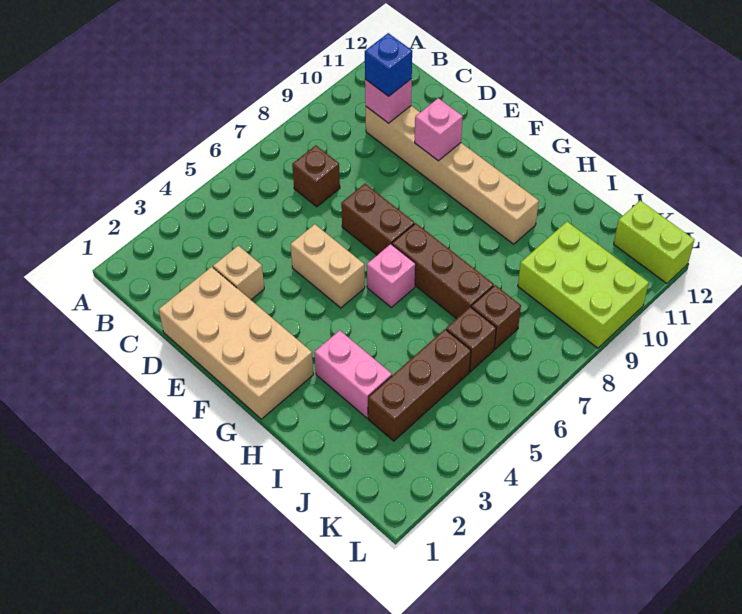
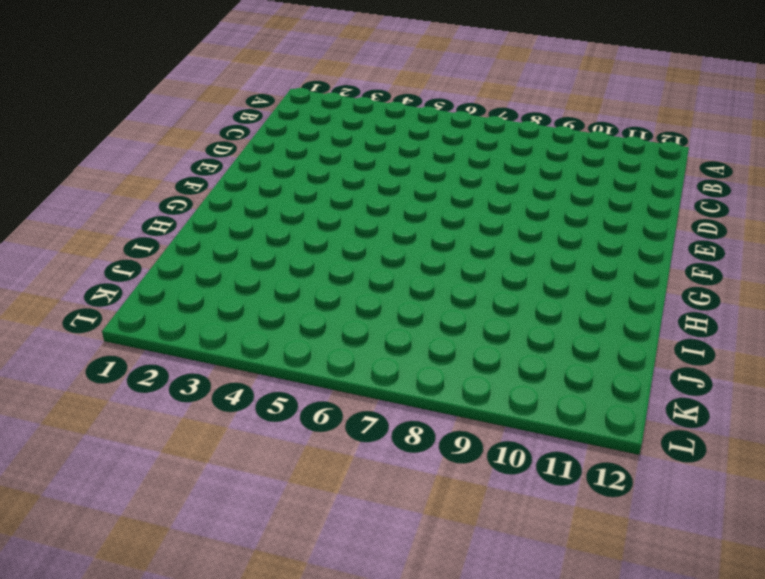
none -> brown brick C7 level 1
none -> tan brick C10:H10 level 1
none -> tan brick D1:G2 level 1

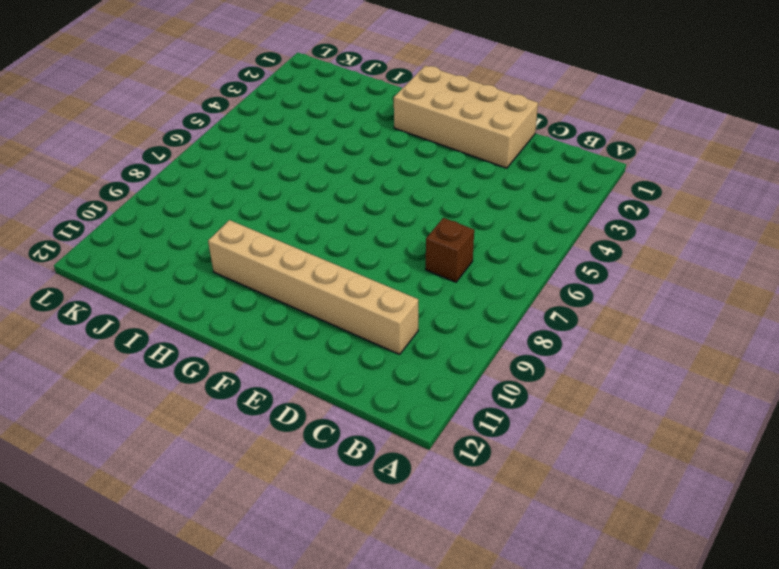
none -> tan brick D3 level 1
none -> tan brick E5:F5 level 1
none -> brown brick E7:F7 level 1

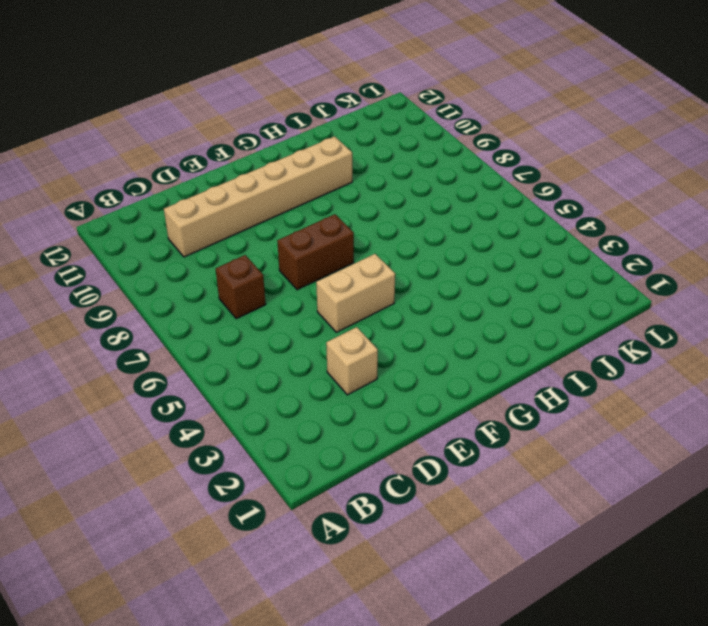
none -> tan brick D1:G2 level 1
none -> pink brick G6 level 1
none -> brown brick G7:I7 level 1

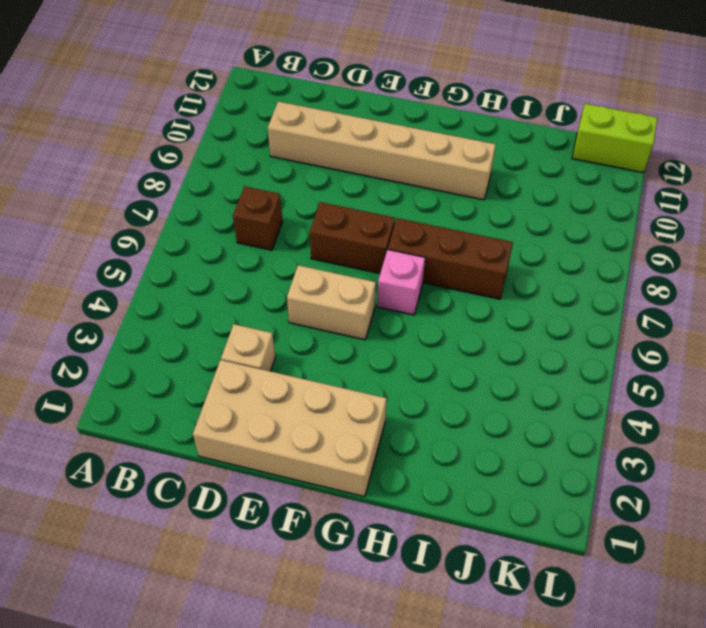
none -> pink brick H3:I3 level 1
none -> brown brick J3:J5 level 1
none -> brown brick J6 level 1

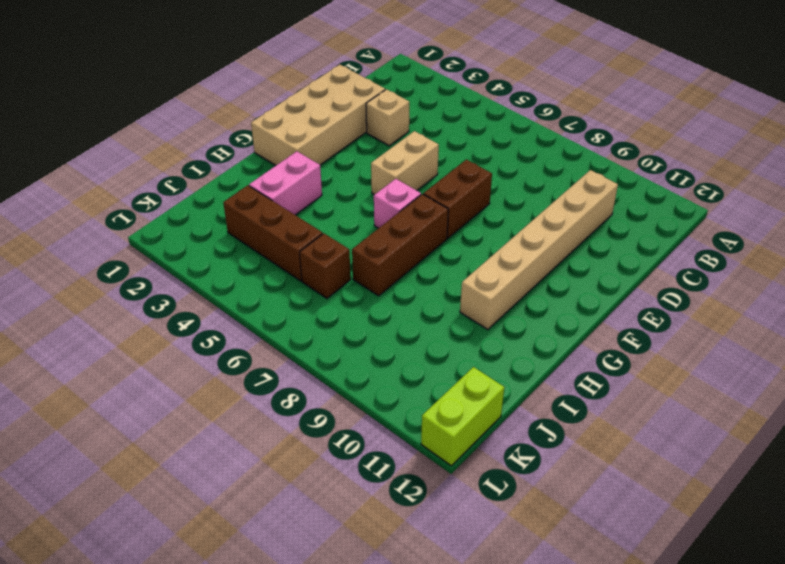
none -> brown brick C7 level 1
none -> brown brick J7 level 1
none -> lime brick J9:L10 level 1

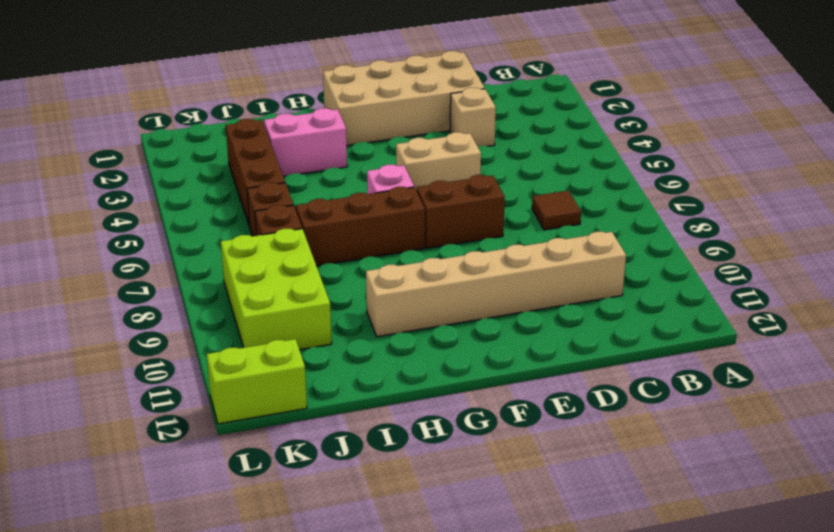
brown tile C7 level 1 -> brown brick C7 level 1
lime brick J8:K10 level 1 -> lime brick J9:L10 level 1
none -> pink brick C10 level 2
none -> pink brick E10 level 2
none -> blue brick C10 level 3

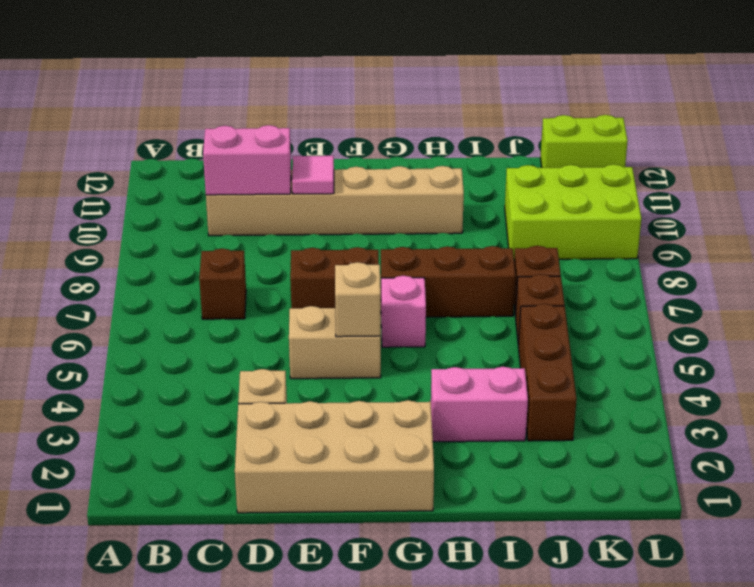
pink brick C10:D10 level 2 -> pink brick C10 level 2
pink tile E10 level 2 -> pink brick E10 level 2
tan brick F5 level 2 -> none
none -> blue brick C10 level 3

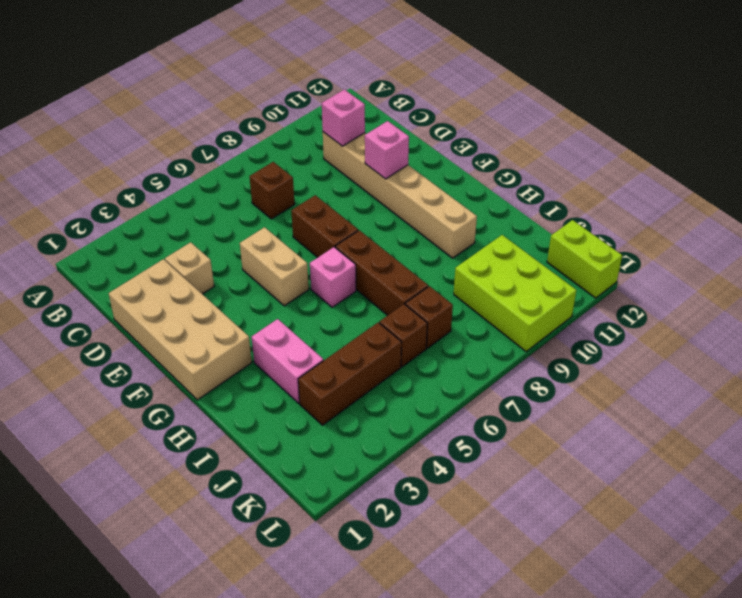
none -> blue brick C10 level 3

